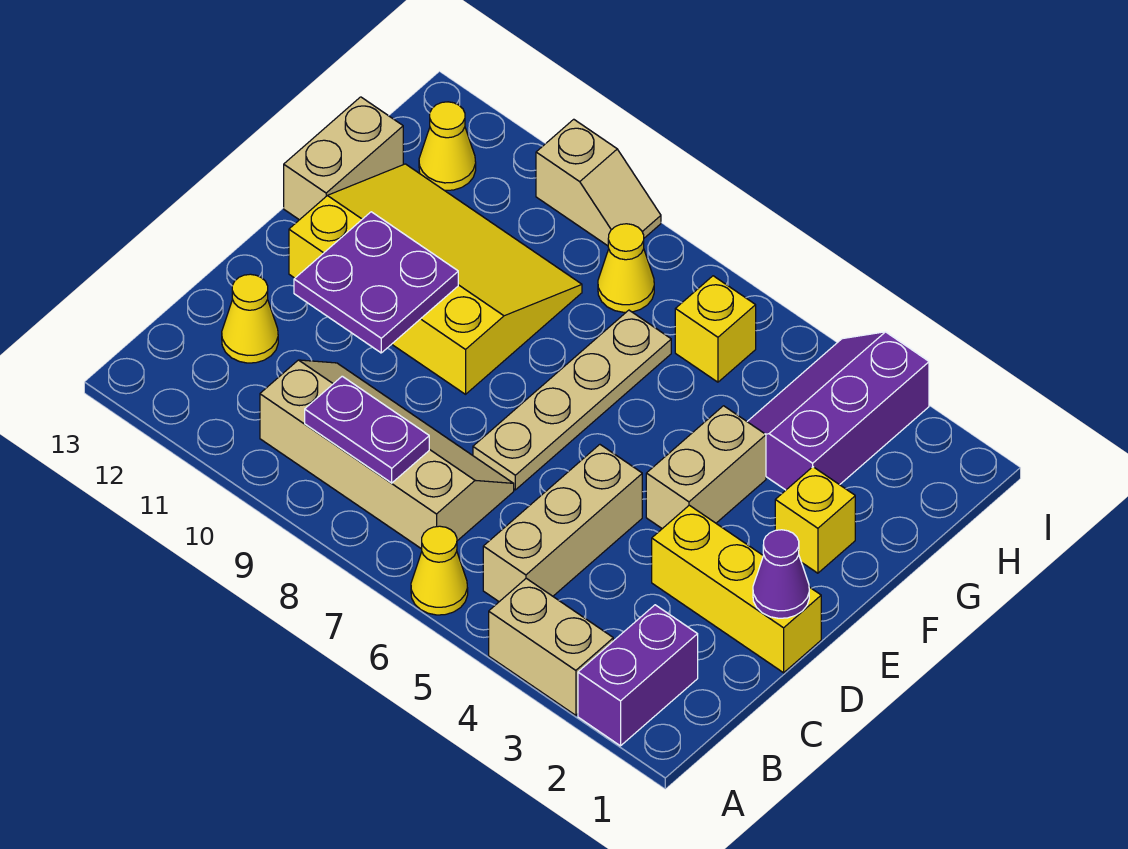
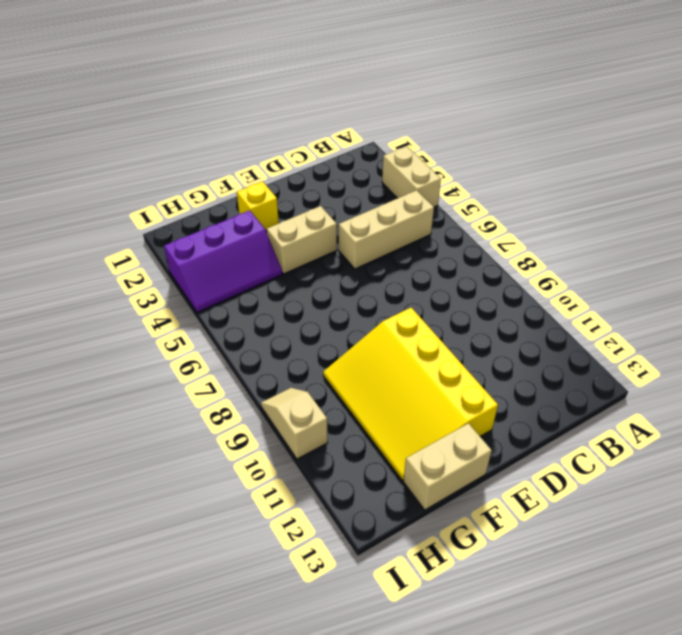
none -> purple brick A2:B2 level 1
none -> yellow cone A6 level 1
none -> tan slope B7:C10 level 1 top B

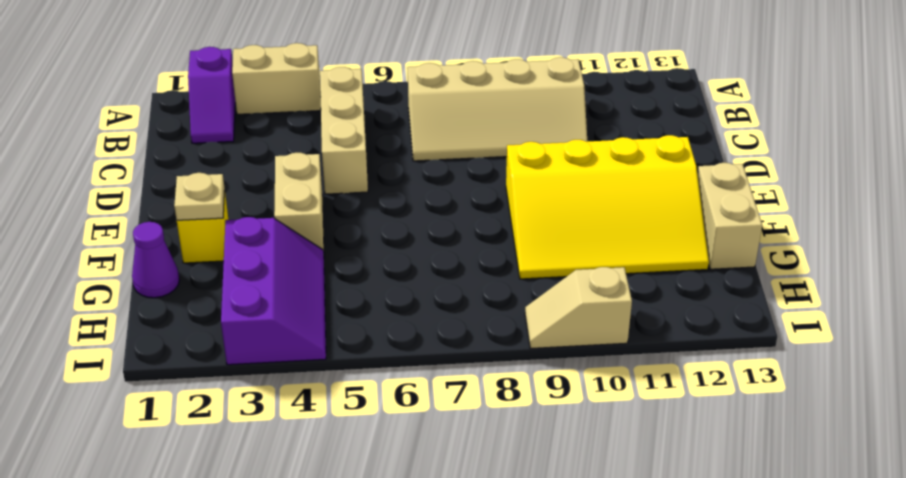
purple slope A2:B2 level 1 top A -> purple brick A2:B2 level 1
tan plate F2 level 2 -> none
purple cone G1 level 1 -> purple cone D1 level 2
none -> yellow cone A6 level 1
none -> yellow cone C12 level 1
none -> yellow brick D1:D3 level 1

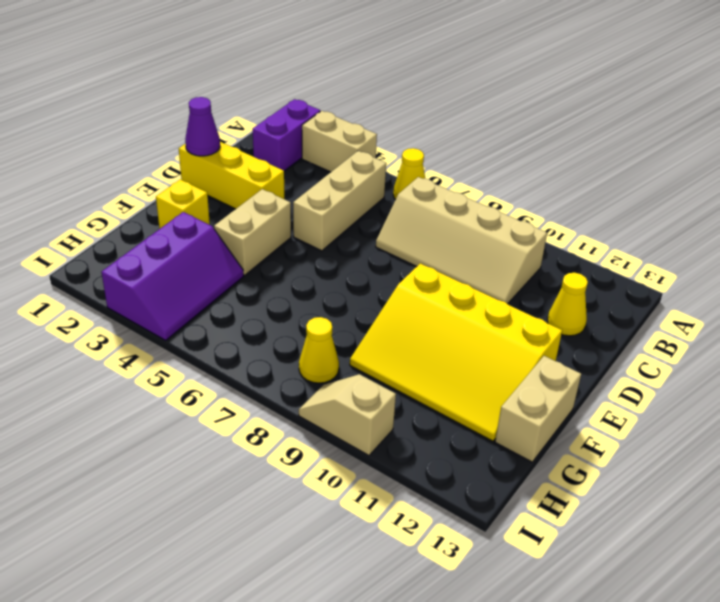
none -> tan plate D7:G7 level 1
none -> yellow brick H6 level 1
none -> yellow cone H12 level 1

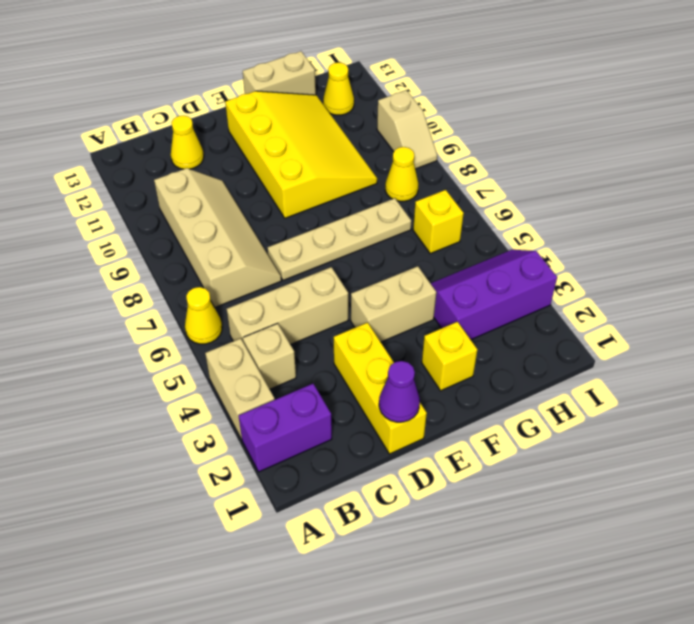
tan brick B4 level 1 -> none
none -> purple plate B8:B9 level 2
none -> purple plate D10:E11 level 2

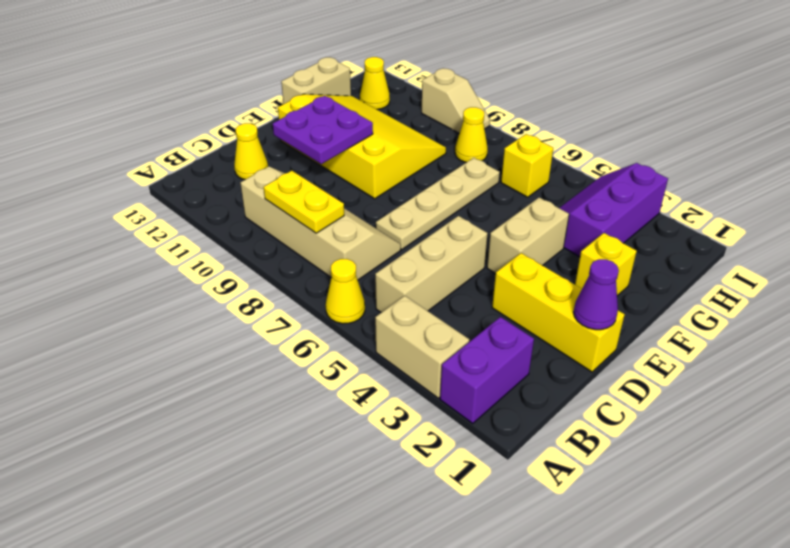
yellow plate B8:B9 level 2 -> purple plate B8:B9 level 2

